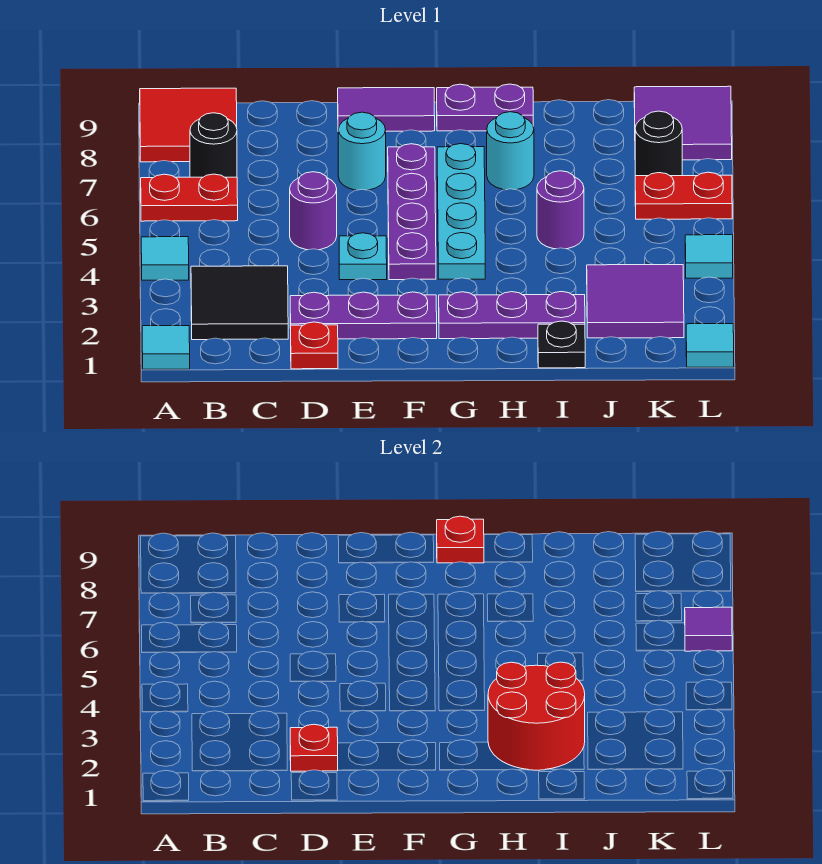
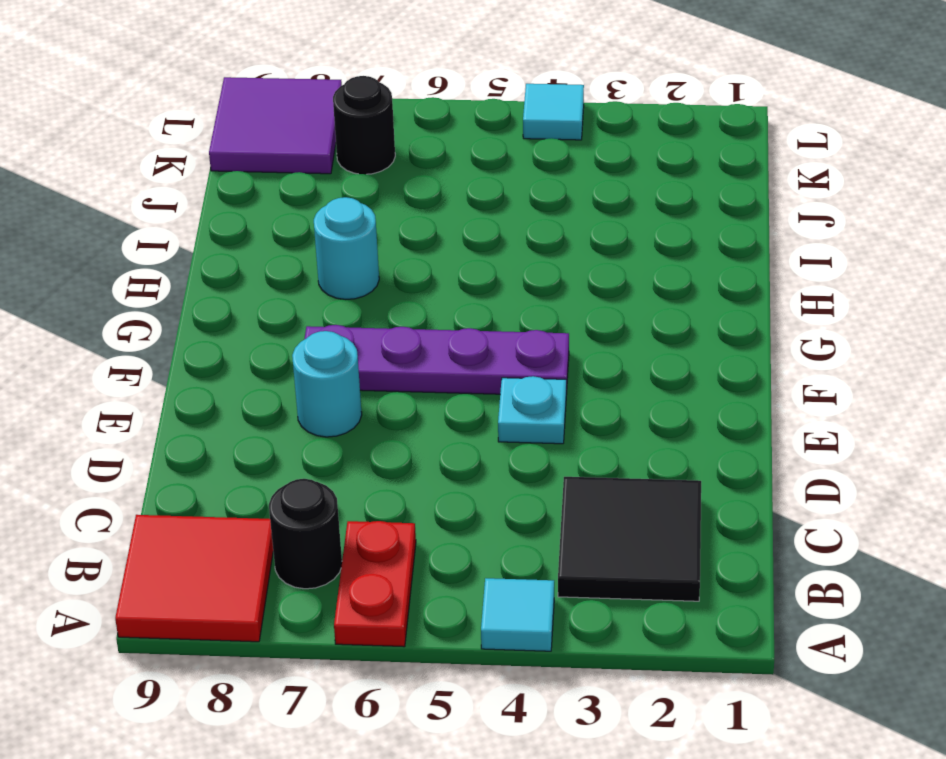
none -> cyan tile A1 level 1
none -> red plate D1 level 1
none -> purple plate D2:F2 level 1

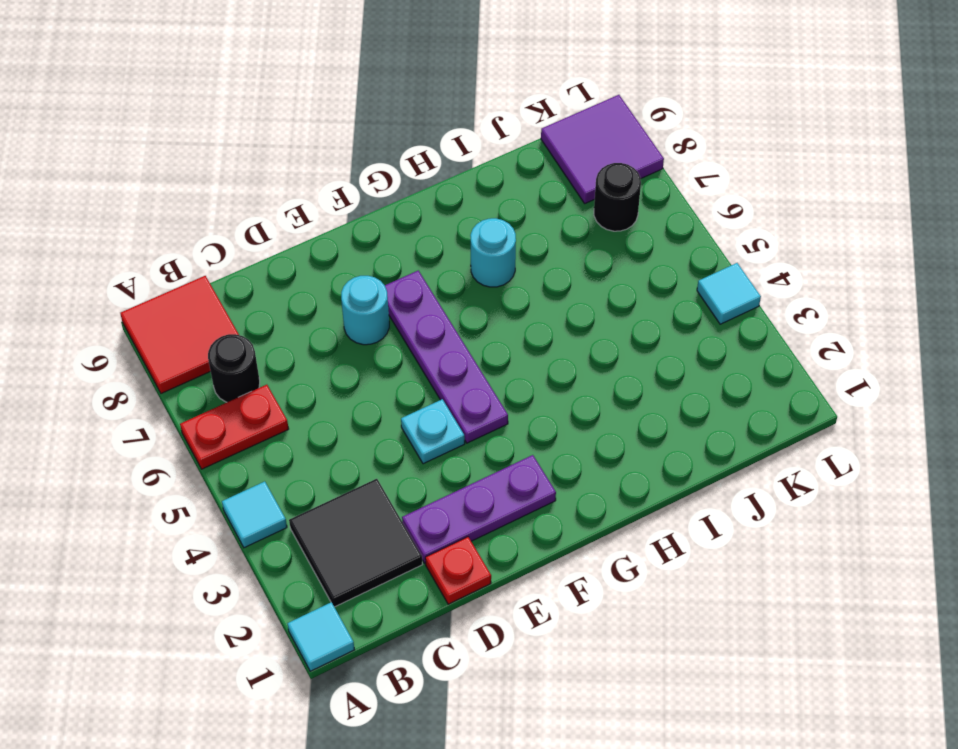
none -> purple round brick D5 level 1
none -> purple tile E9:F9 level 1
none -> purple plate G2:I2 level 1

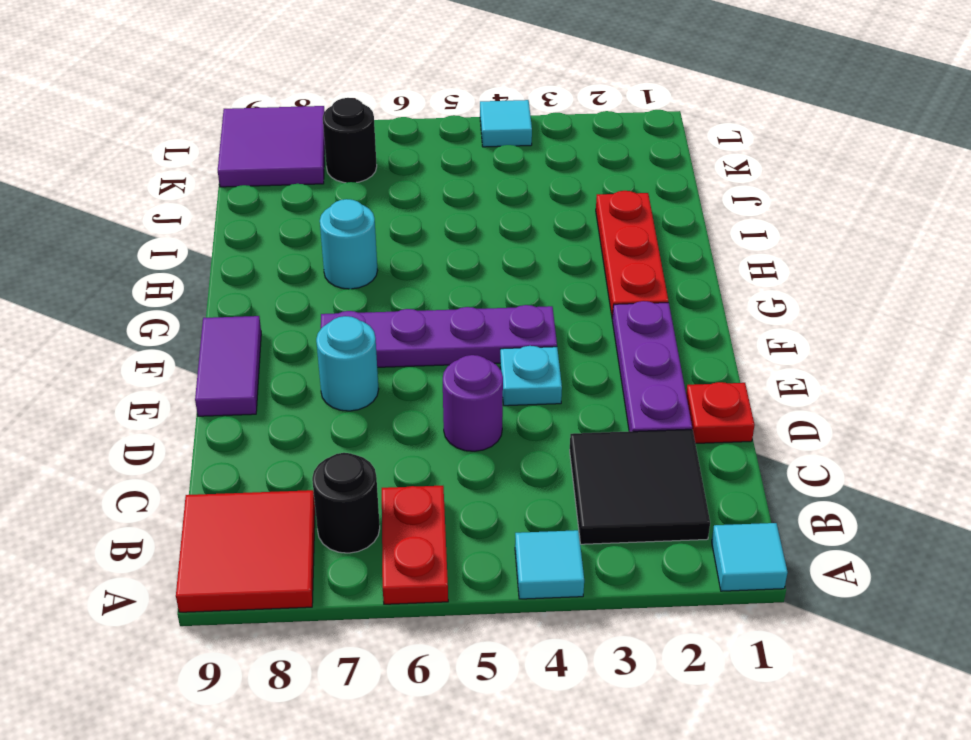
red plate G2:I2 level 1 -> purple plate G2:I2 level 1
none -> cyan plate G4:G7 level 1
none -> purple plate G9:H9 level 1
none -> black plate I1 level 1

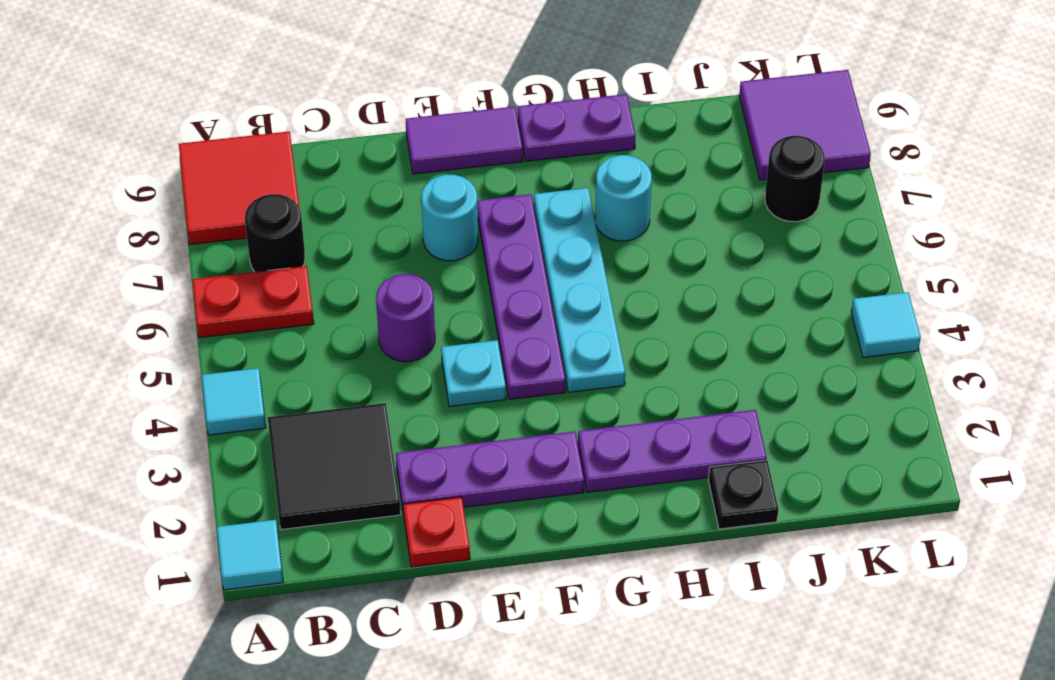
none -> purple round brick I5 level 1
none -> purple tile J2:K3 level 1
none -> red plate K6:L6 level 1

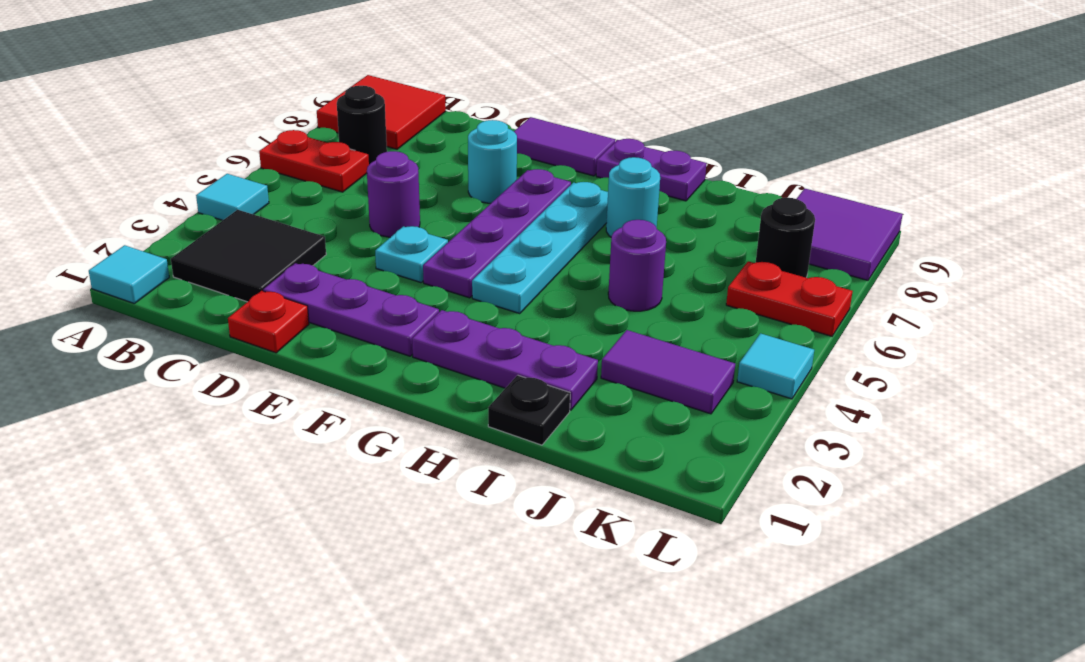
purple tile J3:K3 level 1 -> purple tile J2:K3 level 1
none -> cyan tile L1 level 1
none -> red plate D2 level 2
none -> red plate G9 level 2

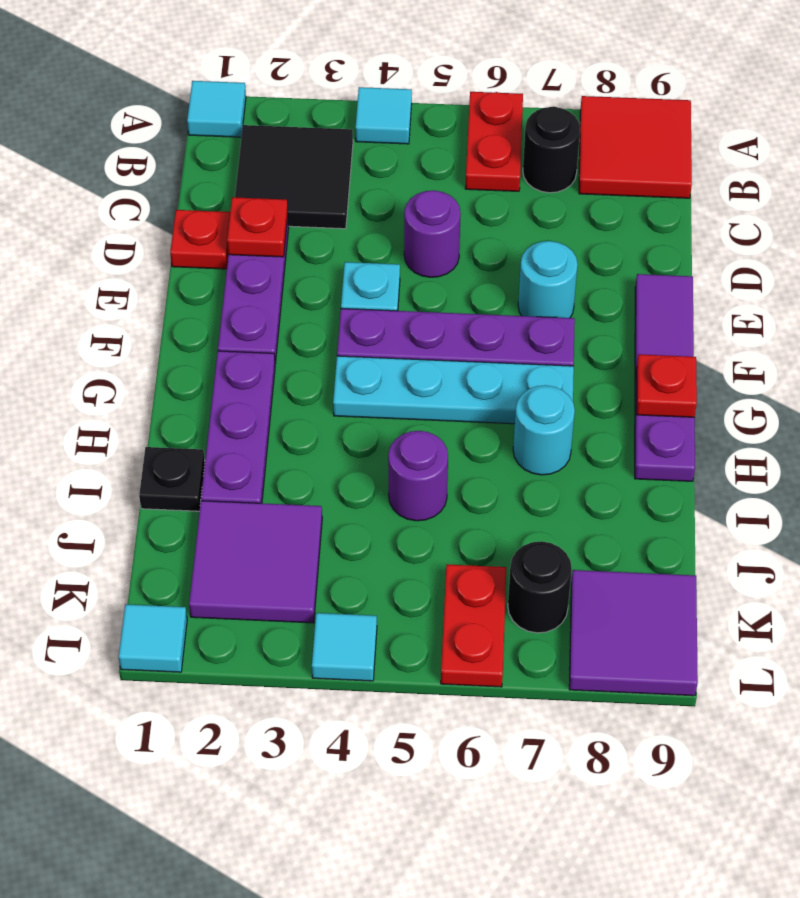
none -> red round brick H2:I3 level 2
none -> purple tile L6 level 2

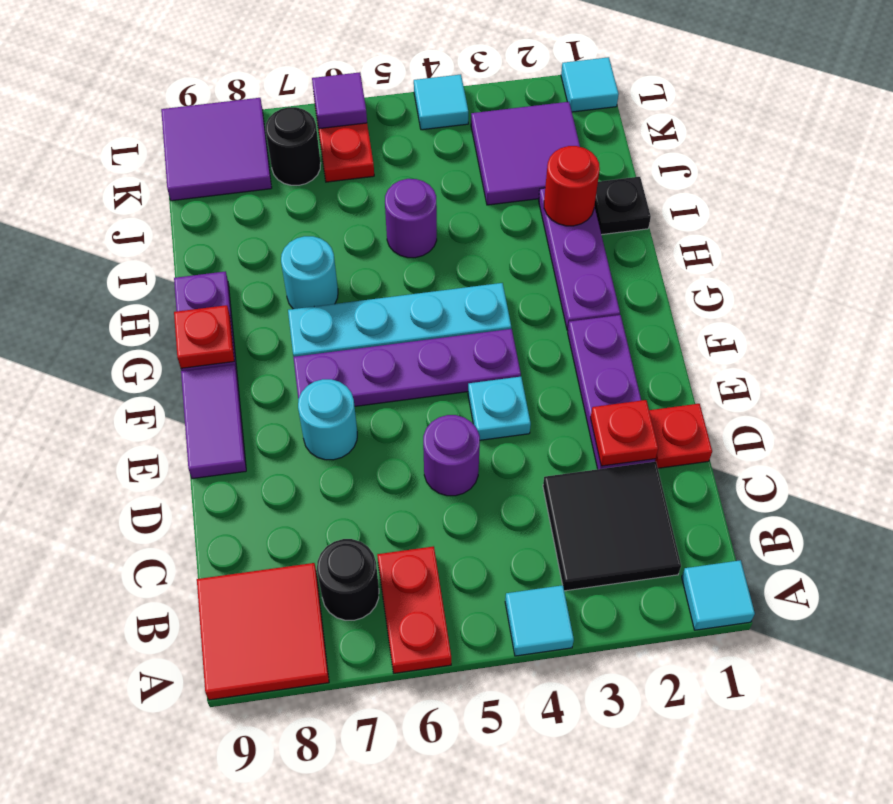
red round brick I2 level 2 -> red round brick H2:I3 level 2

